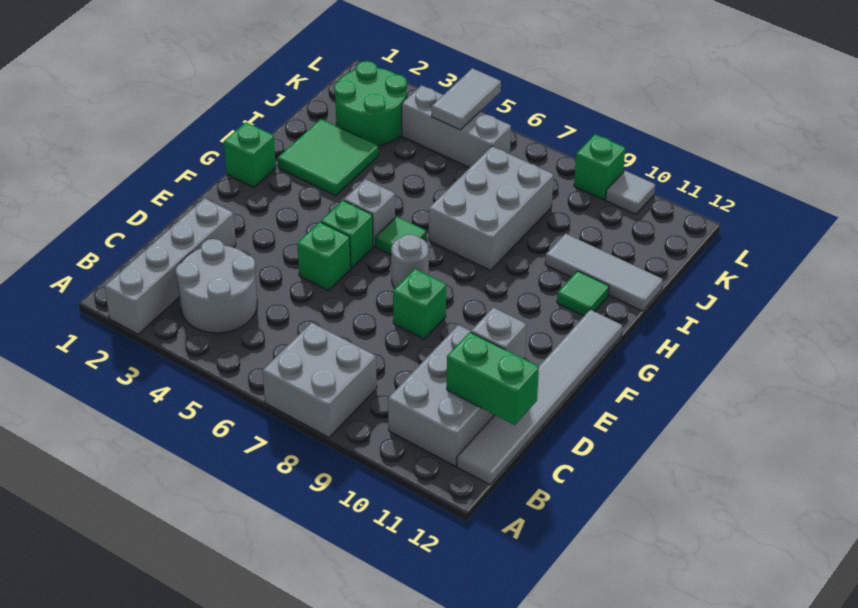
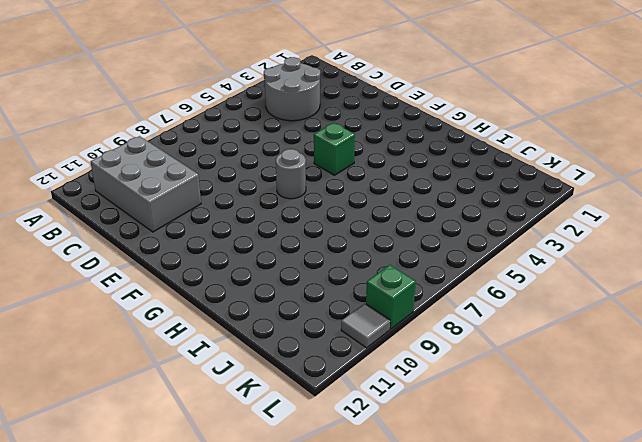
none -> grey brick A2:D2 level 1
none -> grey brick A7:B8 level 1
none -> grey tile B12:G12 level 1

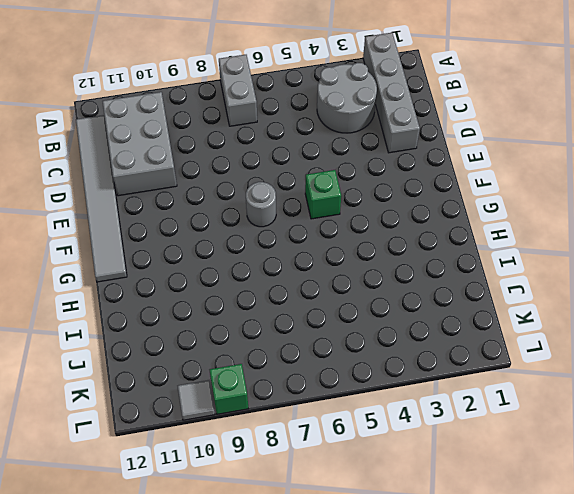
grey brick A7:B7 level 1 -> grey brick A7:B8 level 1
none -> green brick E5 level 1
none -> green brick E8 level 1
none -> green brick G1 level 1

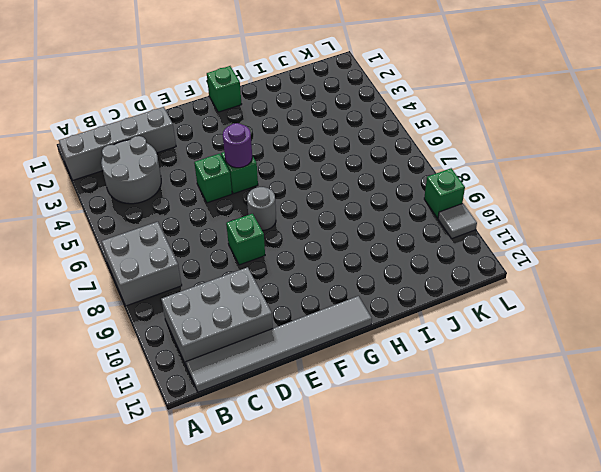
purple round brick F5 level 2 -> none
none -> grey brick G5 level 1
none -> green tile G6 level 1
none -> green tile H2:I3 level 1

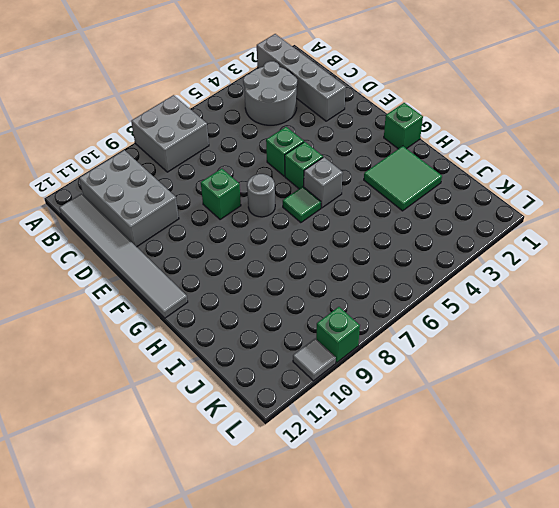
none -> grey brick H7:J8 level 1
none -> green tile H11 level 1
none -> grey tile I10:I12 level 1

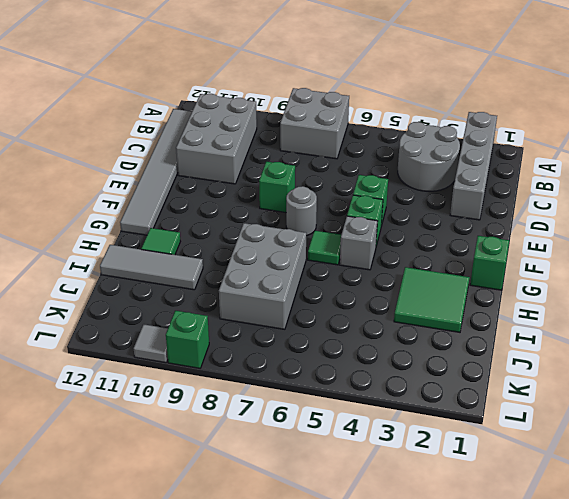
none -> green round brick J2:K3 level 1
none -> grey brick K4:K6 level 1
none -> green brick C11:C12 level 2

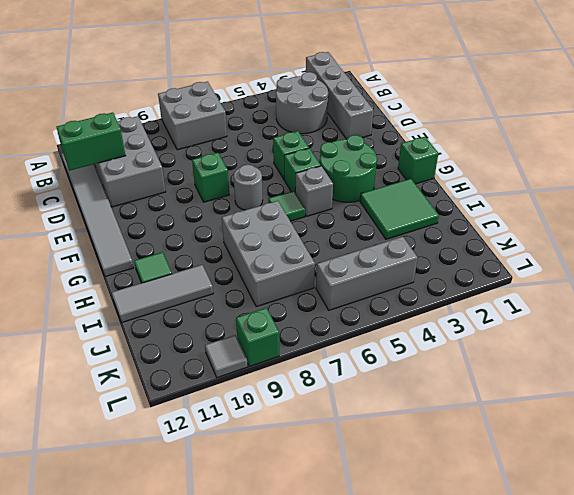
green round brick F3:G4 level 1 -> green round brick J2:K3 level 1
none -> grey brick D11 level 2
none -> grey tile K5:L5 level 2

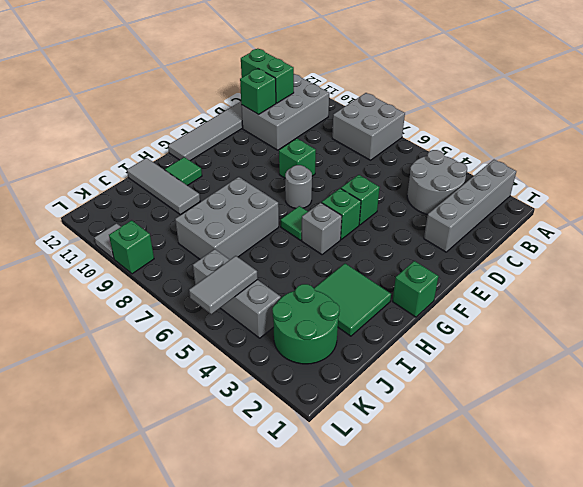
green brick D11 level 2 -> grey brick D11 level 2

